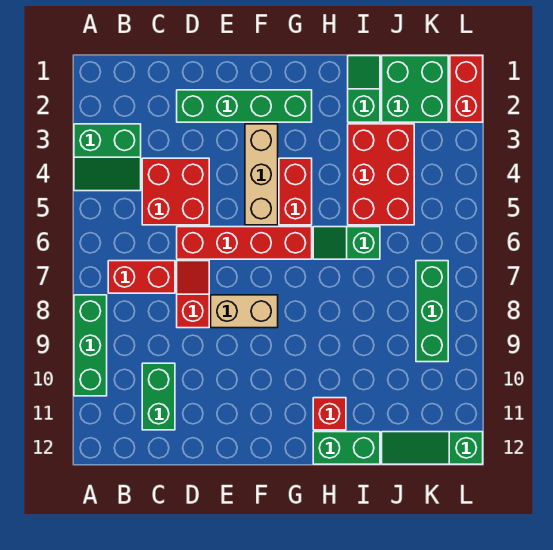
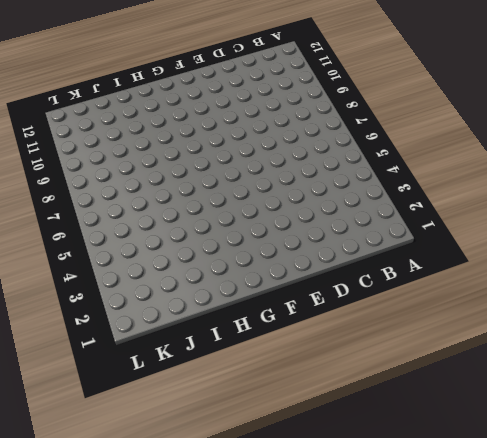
none -> green slope A3:B4 level 1 top 3
none -> green brick A8:A10 level 1
none -> red brick B7:C7 level 1

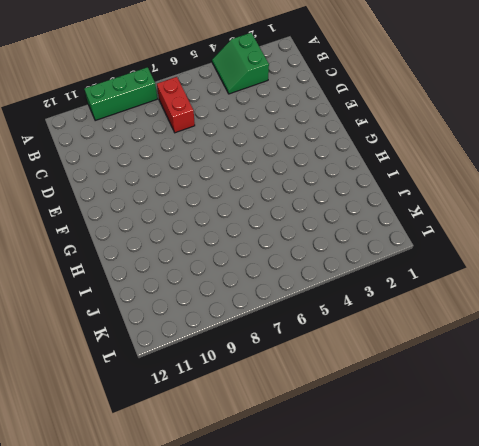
none -> red brick C4:D5 level 1
none -> green brick C10:C11 level 1
none -> green brick D2:G2 level 1

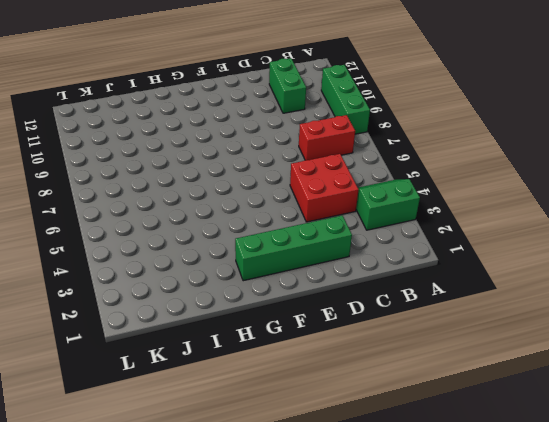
none -> red brick D6:G6 level 1
none -> red slope D7:D8 level 1 top 8
none -> tan brick E8:F8 level 1

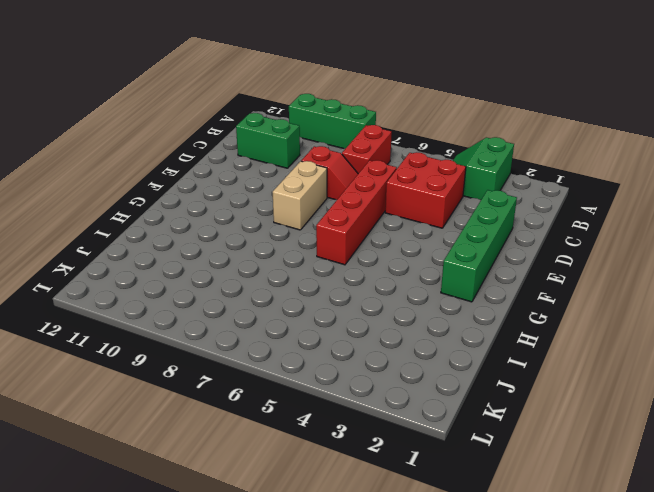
none -> tan brick F3:F5 level 1
none -> red brick G4:G5 level 1
none -> green slope H6:I6 level 1 top I

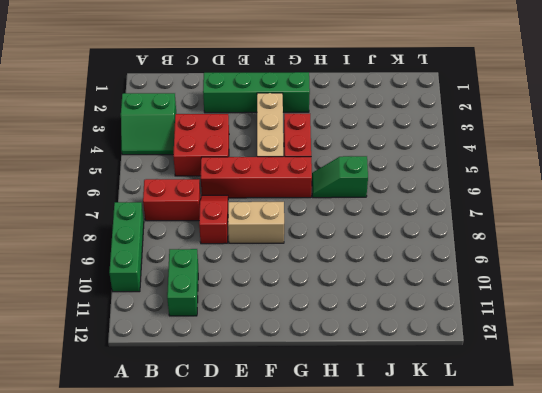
none -> red brick H11 level 1
none -> green brick H12:I12 level 1
none -> green slope I1:I2 level 1 top 2

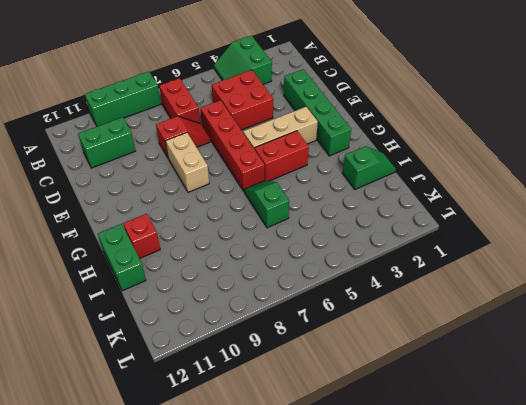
none -> red brick I3:J5 level 1
none -> green brick J1:K2 level 1
none -> green slope J12:L12 level 1 top L

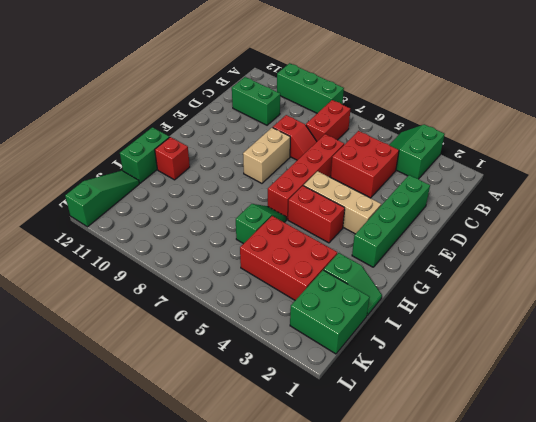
none -> green brick K7:K9 level 1
none -> red brick L1:L2 level 1

